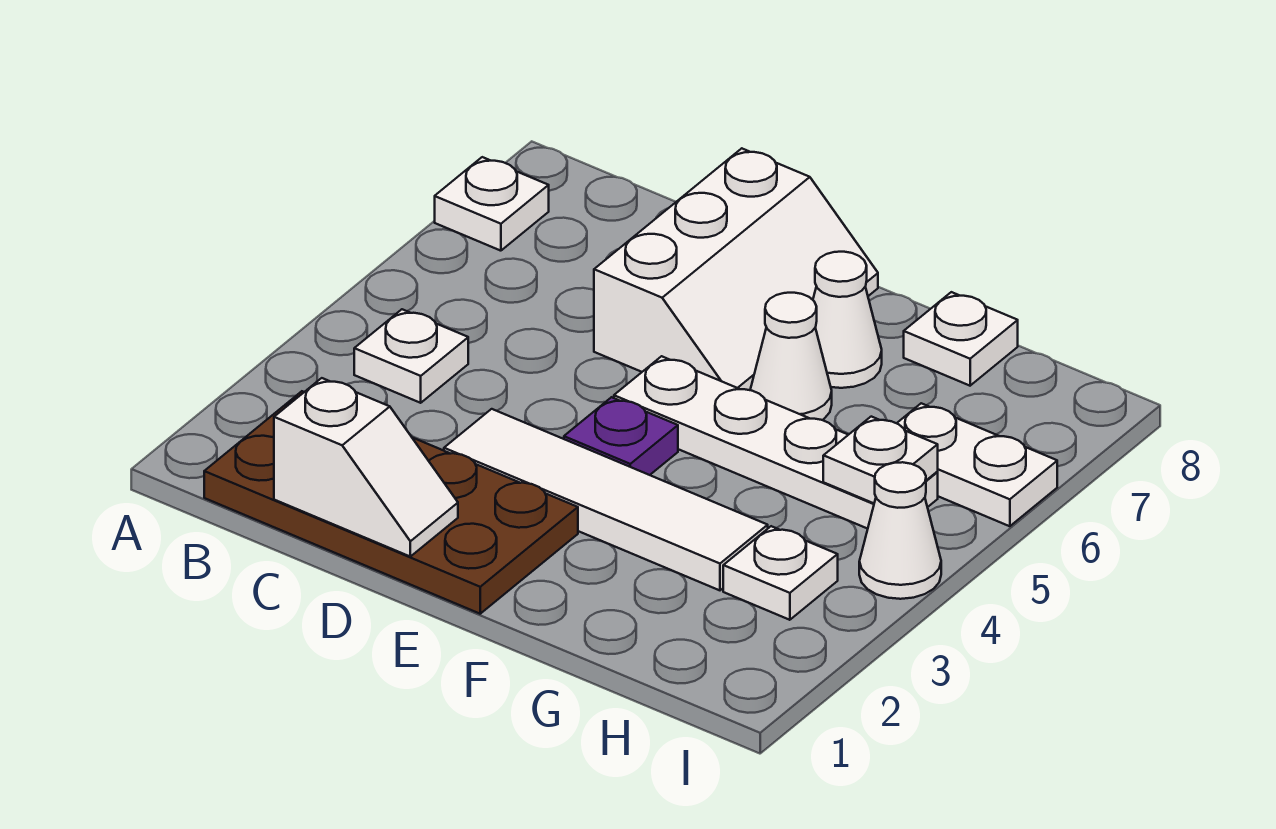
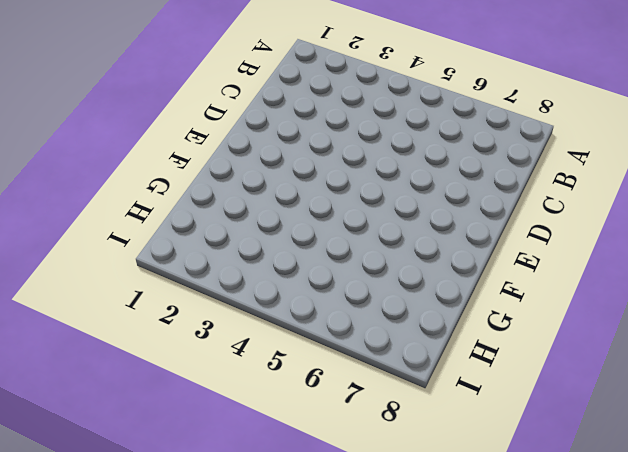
none -> white plate A7 level 1
none -> brown plate B1:E2 level 1
none -> white plate B4 level 1

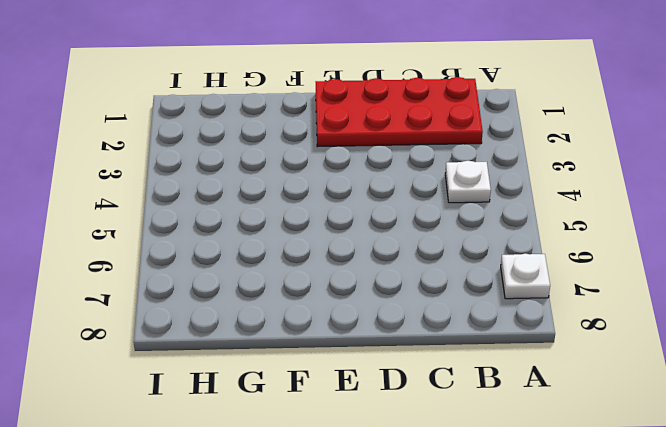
red plate B1:E2 level 1 -> brown plate B1:E2 level 1
none -> white tile D3:G3 level 1
none -> white slope D6:E8 level 1 top D
none -> purple plate E4 level 1

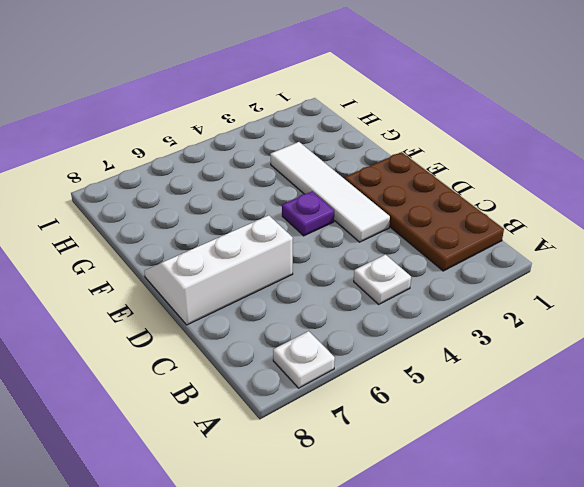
none -> white plate E5:H5 level 1
none -> white cone F6 level 1
none -> white cone F7 level 1

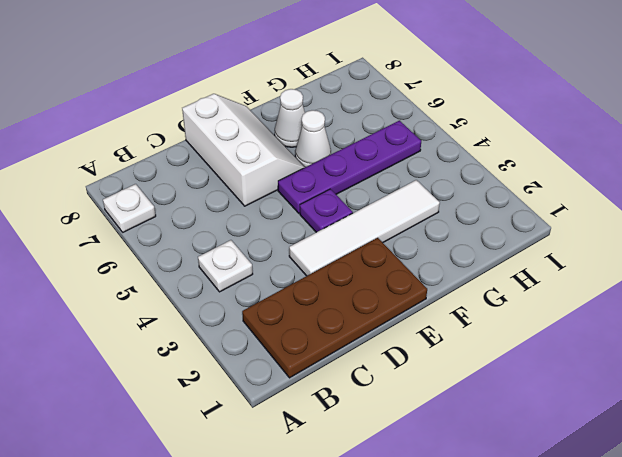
purple plate E5:H5 level 1 -> white plate E5:H5 level 1
none -> white plate G8 level 1
none -> white plate H3 level 1
none -> white plate H6:I6 level 1

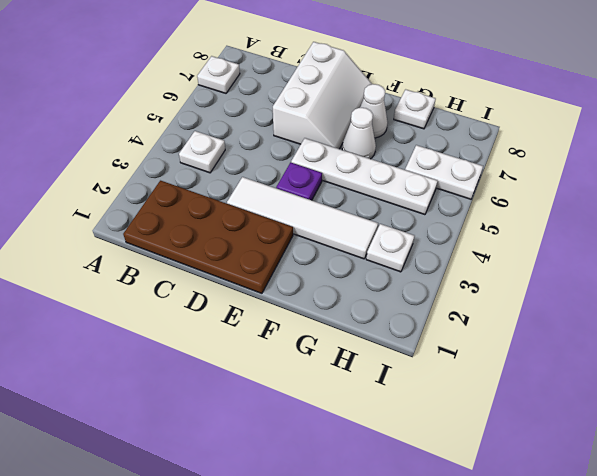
none -> white cone I4 level 1
none -> white slope C1:D1 level 2 top C
none -> white plate H5 level 2

